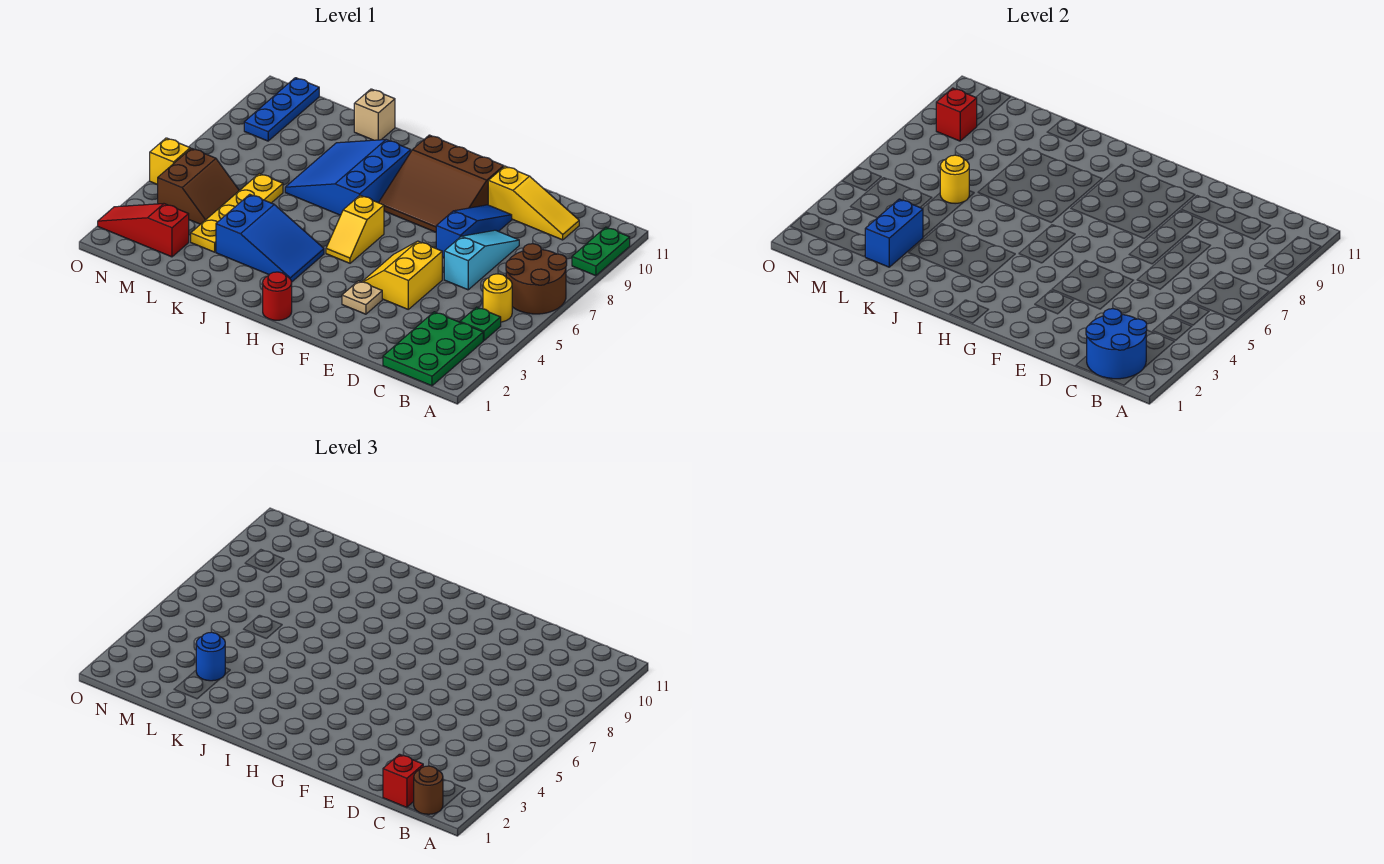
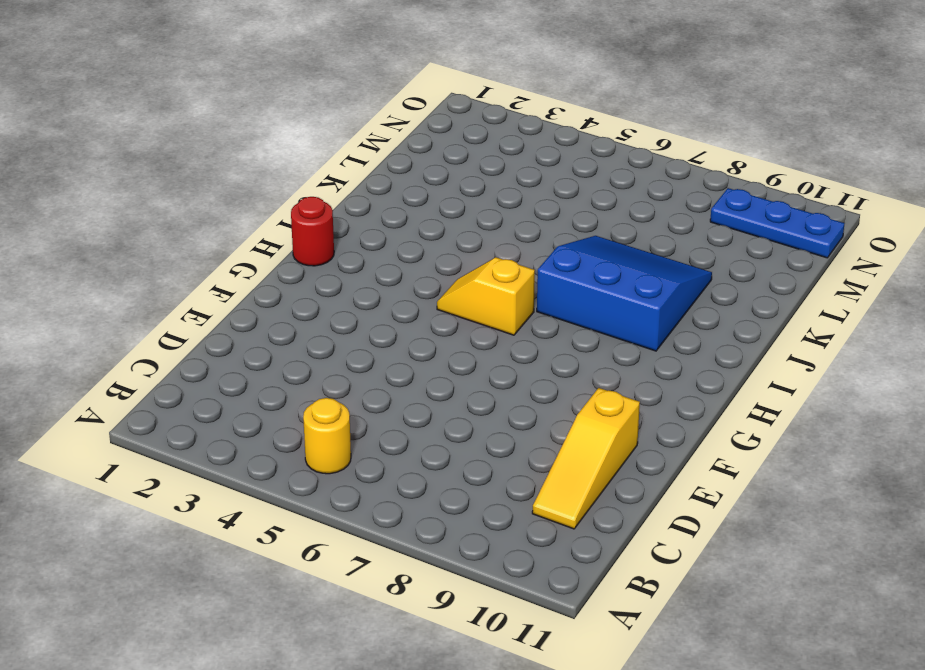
none -> brown round brick A6:B7 level 1
none -> green plate A9:A10 level 1
none -> green plate B1:C3 level 1

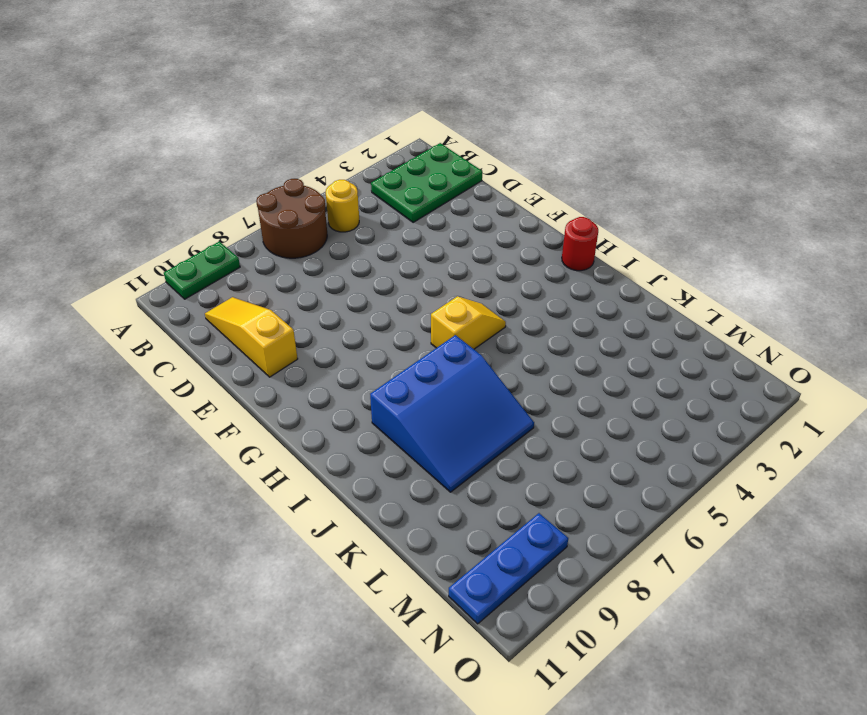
none -> green plate B4 level 1
none -> cyan slope D6:D8 level 1 top 6
none -> yellow slope E4:F5 level 1 top E

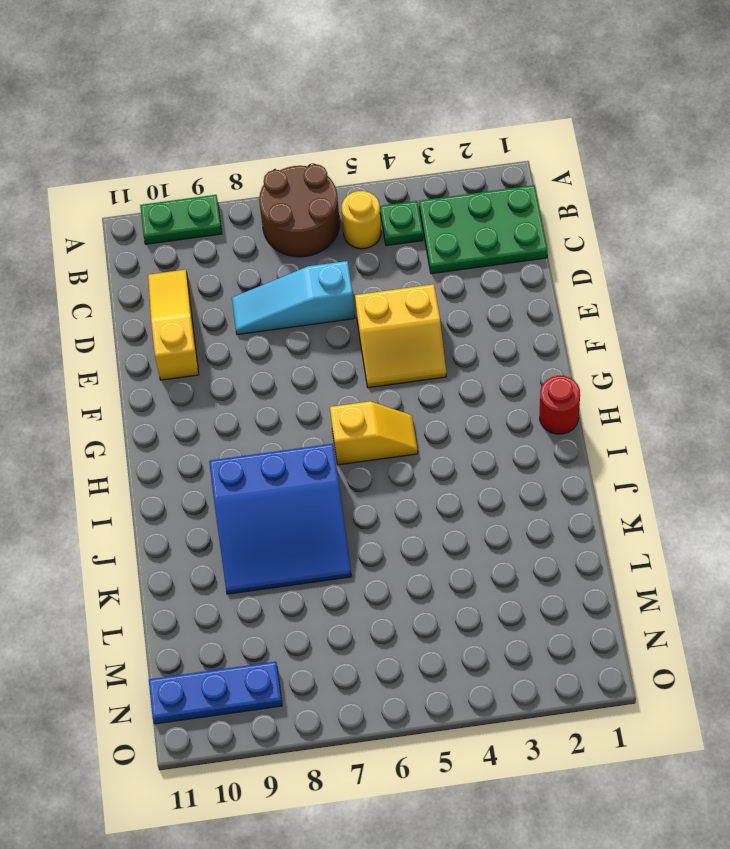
none -> blue slope E7:E9 level 1 top 7
none -> tan plate F3 level 1
none -> brown slope F8:H10 level 1 top 10

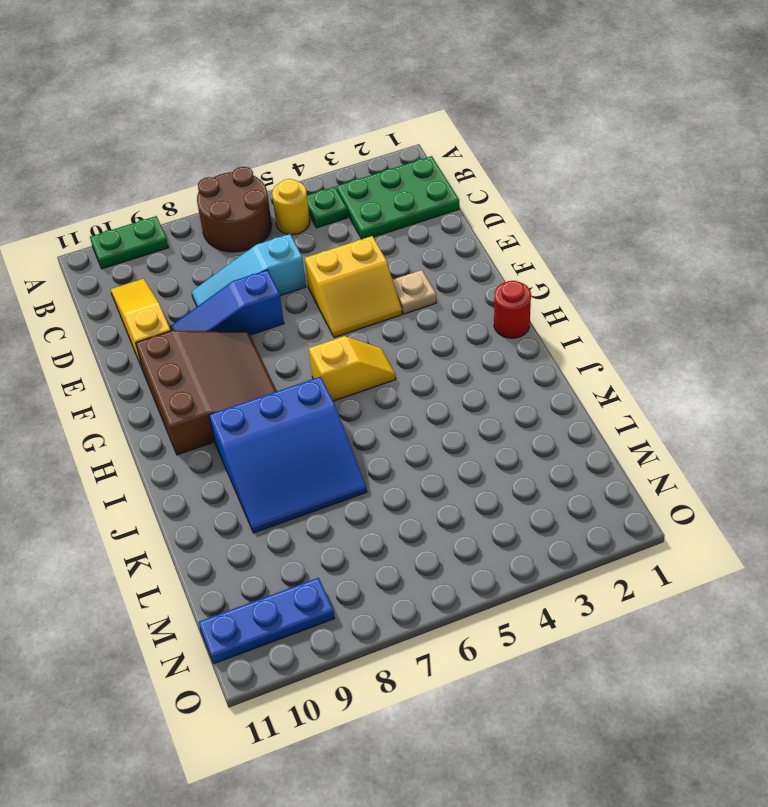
none -> blue slope I3:K4 level 1 top K
none -> tan brick K11 level 1
none -> yellow plate L3:L6 level 1

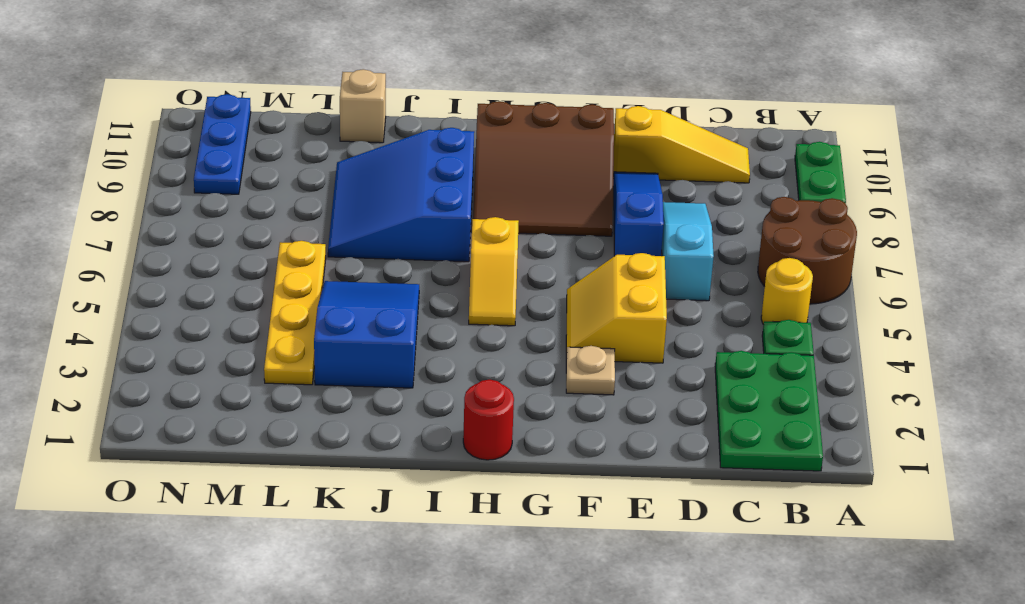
blue slope J3:K5 level 1 top 3 -> blue slope I3:K4 level 1 top K
none -> red slope M2:O2 level 1 top M
none -> brown slope M4:N5 level 1 top N
none -> yellow brick O5 level 1

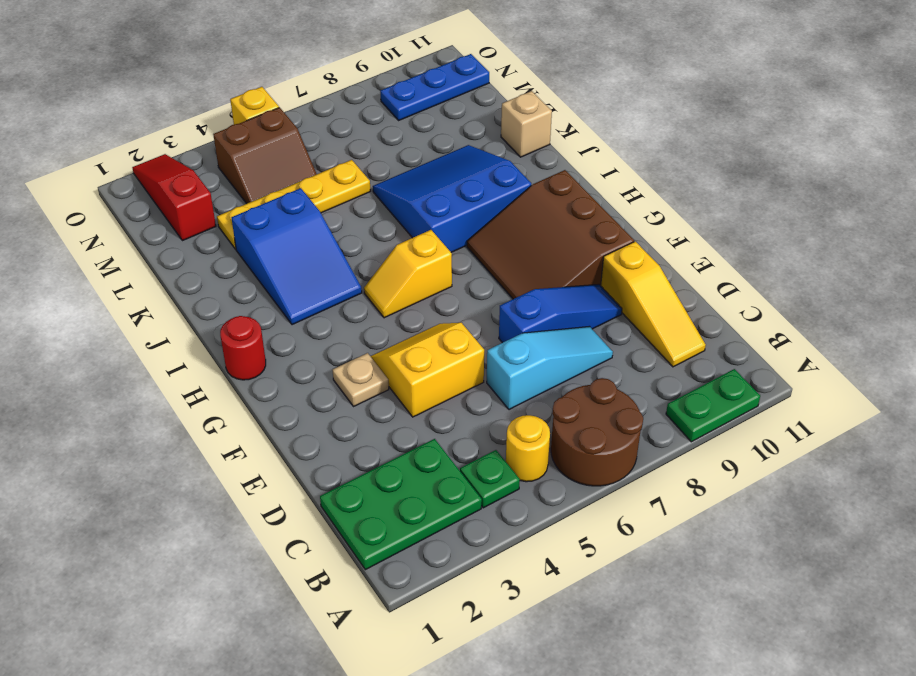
none -> blue round brick B1:C2 level 2
none -> blue brick L2:L3 level 2
none -> yellow round brick L6 level 2

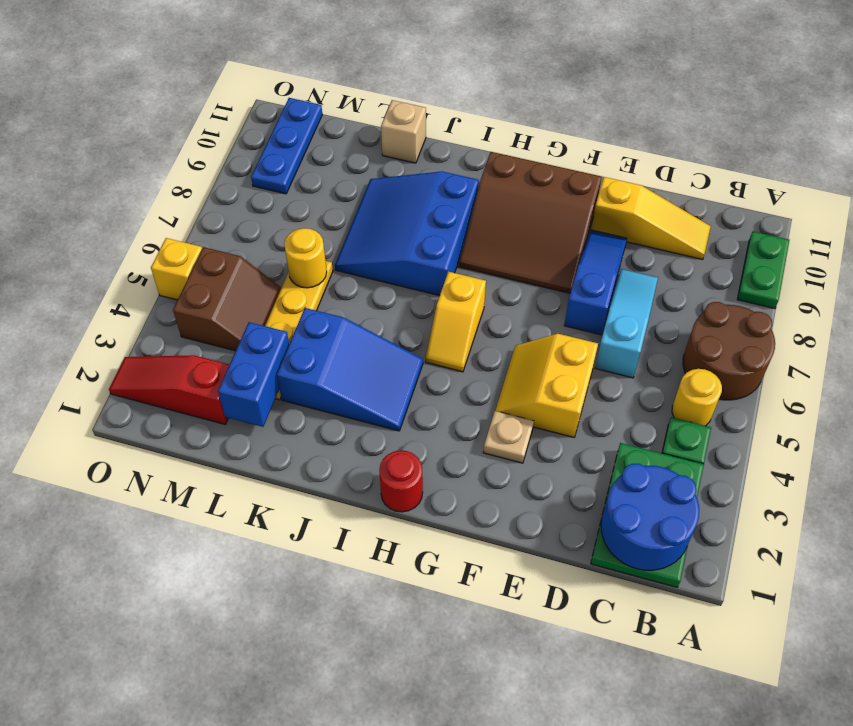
none -> red brick N9 level 2
none -> brown round brick B1 level 3
none -> red brick C1 level 3

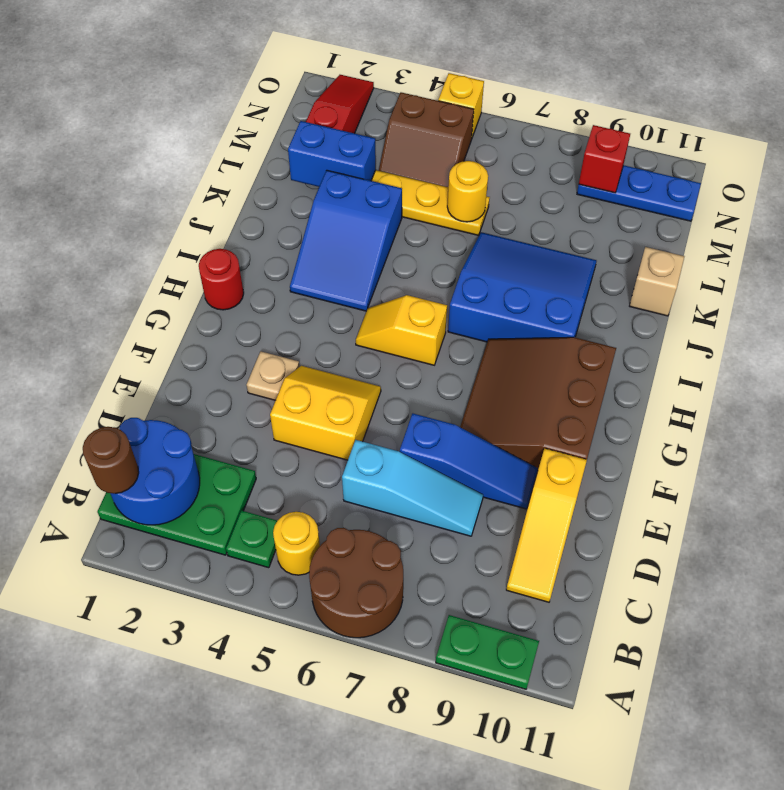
none -> red brick C1 level 3
none -> blue round brick L3 level 3

